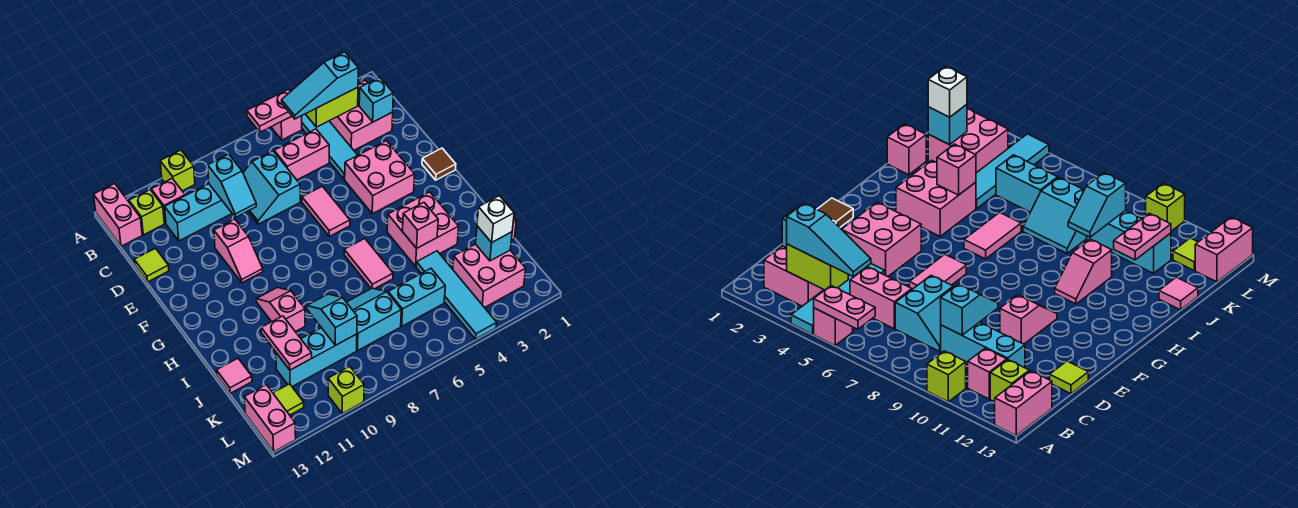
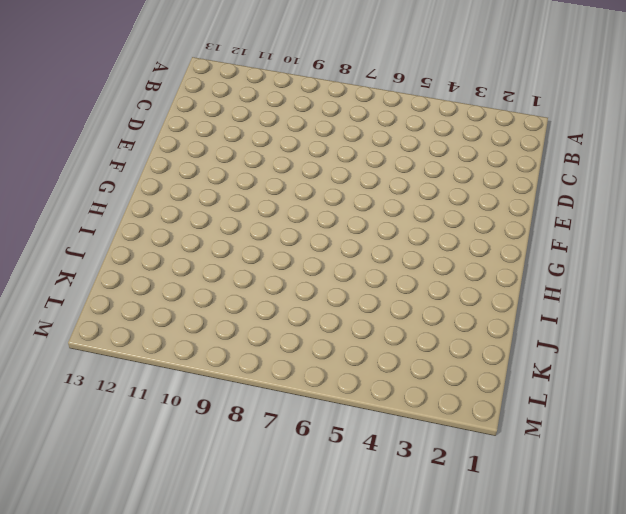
none -> cyan tile A4:D4 level 1
none -> pink brick A5 level 1
none -> lime brick A10 level 1
none -> pink brick A13:B13 level 1

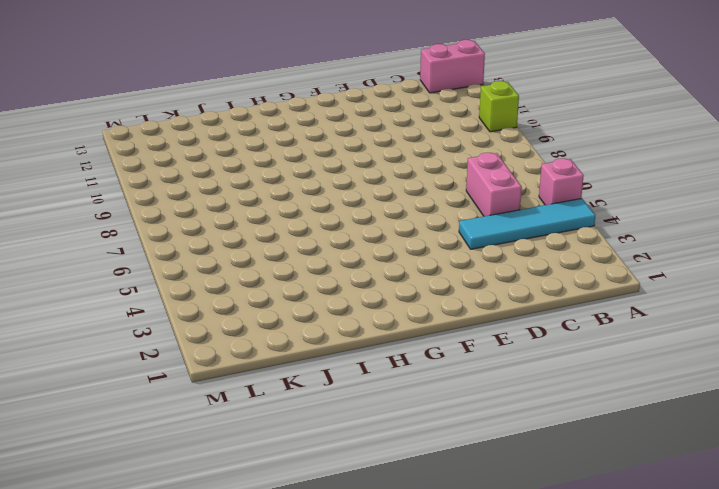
none -> pink brick B2:C3 level 1
none -> pink brick B11 level 1
none -> lime brick B12 level 1
none -> cyan slope C7:D8 level 1 top 7

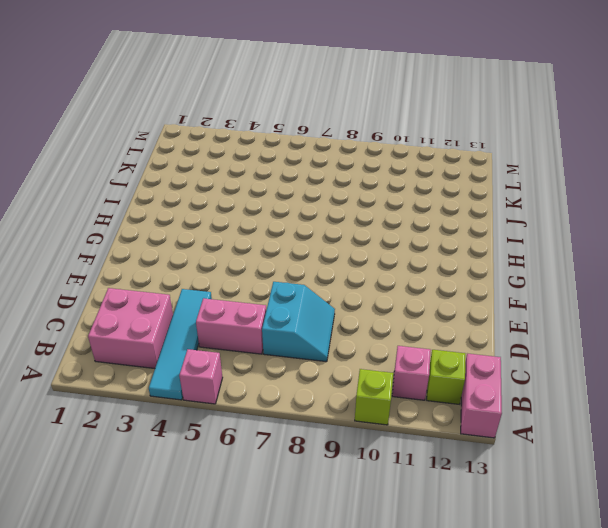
none -> cyan brick C9:C11 level 1
none -> lime tile D13 level 1
none -> pink brick E3:F4 level 1
none -> pink tile E6:F6 level 1

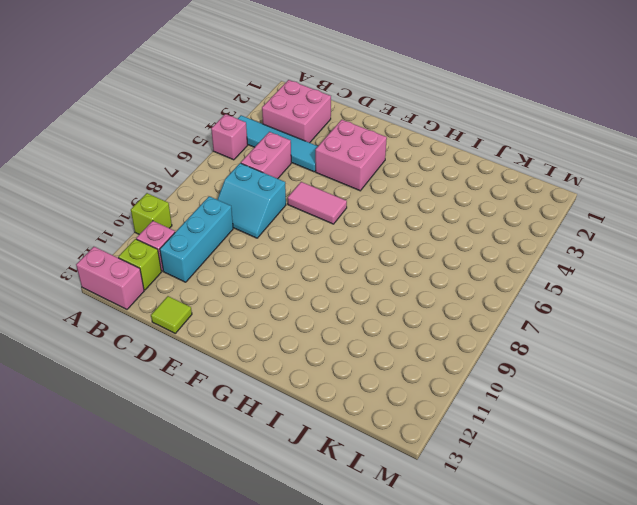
none -> pink slope E10:F10 level 1 top E
none -> brown tile F1 level 1
none -> pink brick H3:I4 level 1
none -> pink tile H6:I6 level 1

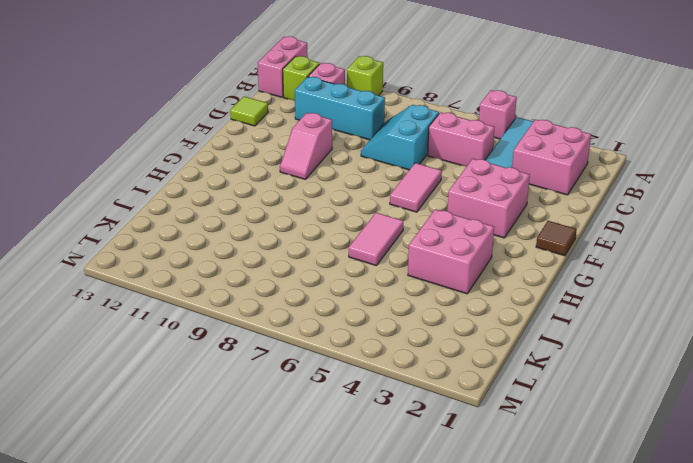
none -> pink slope H10:I10 level 1 top I
none -> pink brick J1 level 1
none -> cyan tile J4:M4 level 1
none -> cyan slope J7:K8 level 1 top K

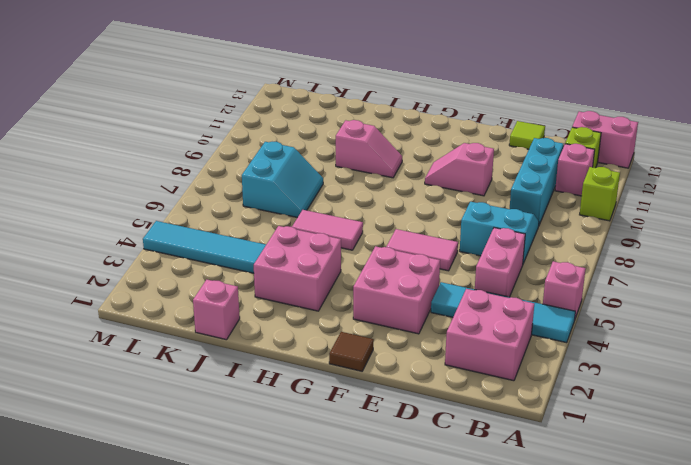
none -> pink tile J13 level 1
none -> pink brick K2:L3 level 1
none -> cyan brick K5:K6 level 1
none -> cyan brick K9:K11 level 1

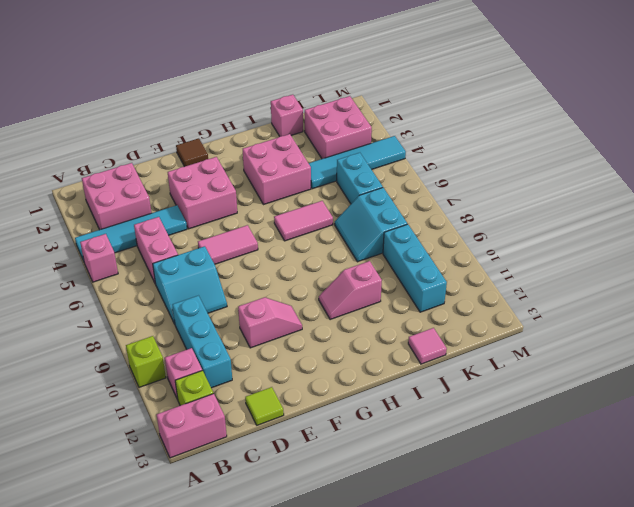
none -> lime tile L12 level 1
none -> pink brick L13:M13 level 1
none -> lime brick M10 level 1
none -> pink plate A5:A6 level 2

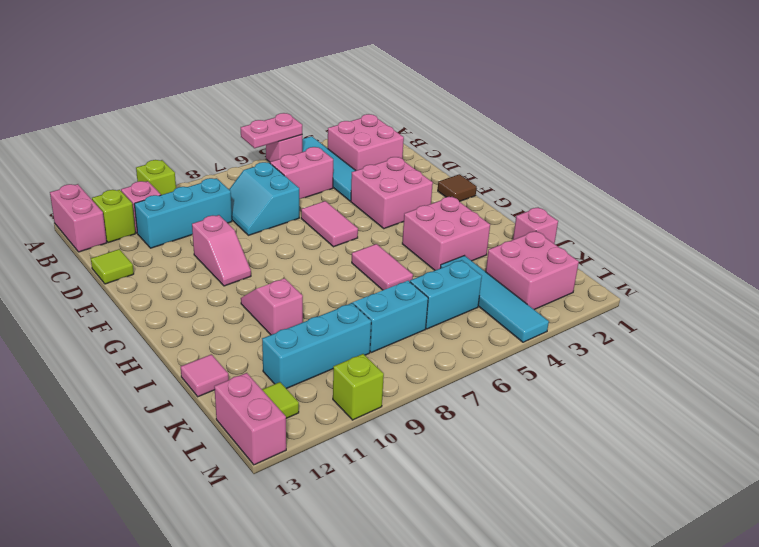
none -> lime brick B3:B4 level 2
none -> cyan brick C2 level 2
none -> cyan slope C9:D9 level 2 top C
none -> pink brick I4 level 2

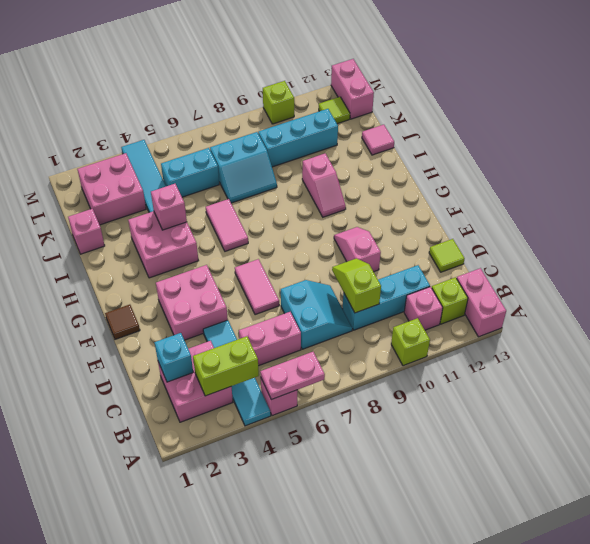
lime slope C9:D9 level 2 top C -> cyan slope C9:D9 level 2 top C
none -> cyan slope J9:K9 level 2 top K
none -> pink plate J11:K11 level 2
none -> cyan brick K2 level 2
none -> cyan slope B3:B5 level 3 top 3

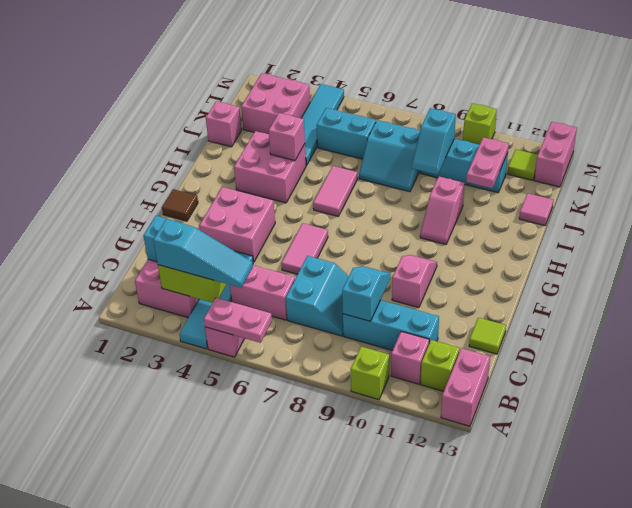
none -> cyan brick K2 level 2
none -> white brick K2 level 3

